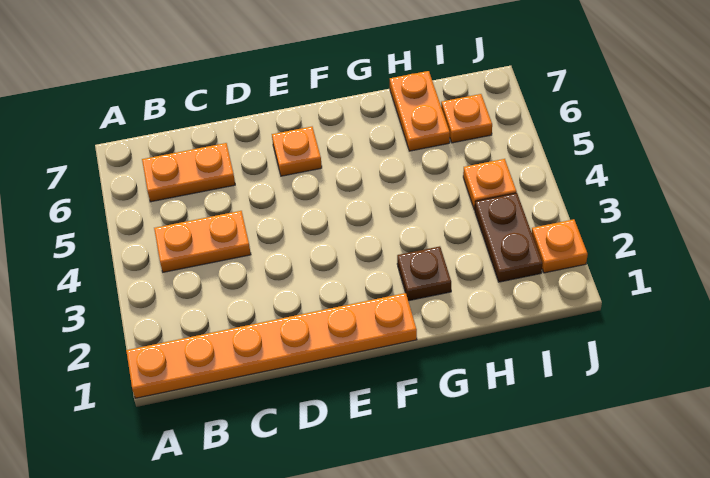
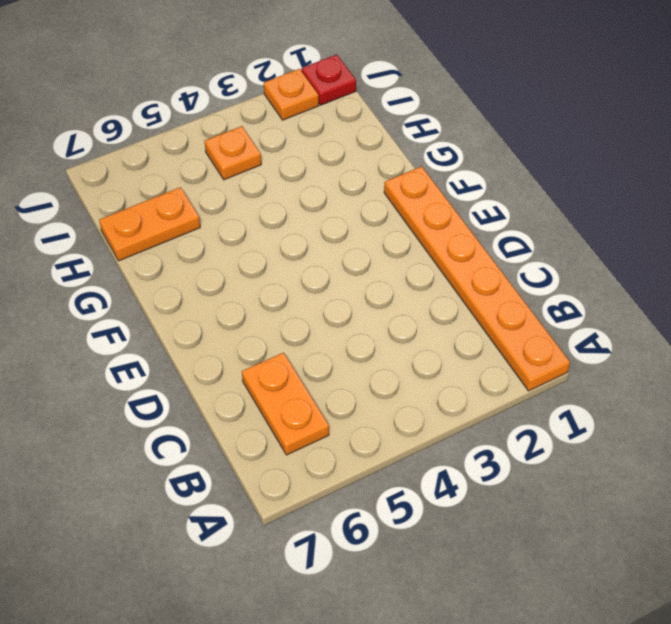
red plate J1 level 1 -> none
none -> orange plate B4:C4 level 1
none -> orange plate E6 level 1

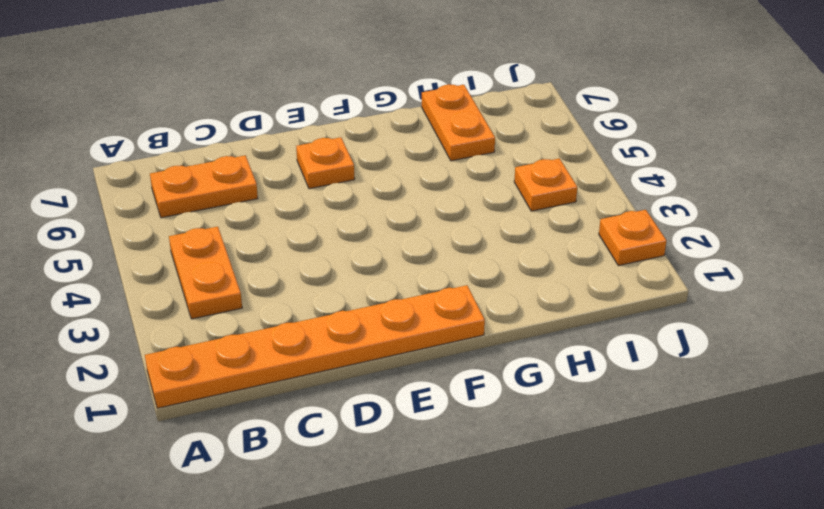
orange plate B3:B4 level 1 -> orange plate B4:C4 level 1
none -> brown plate G2 level 1
none -> brown plate I2:I3 level 1

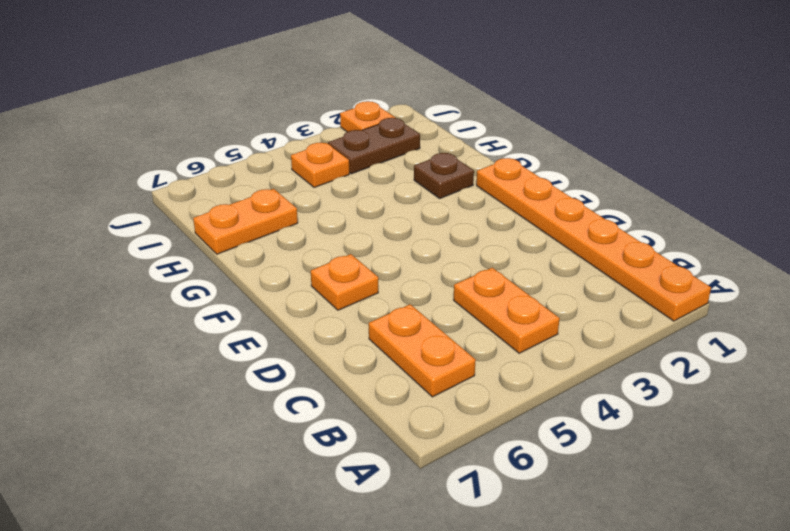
none -> orange plate I6 level 1

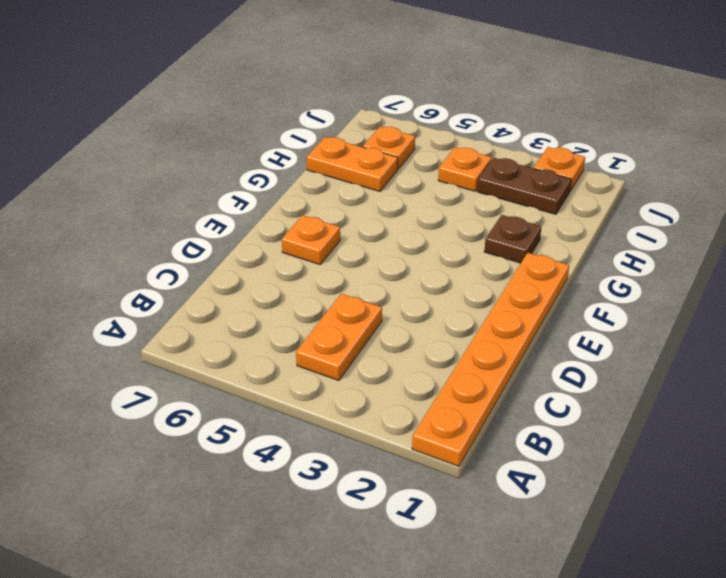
none -> orange plate B6:C6 level 1

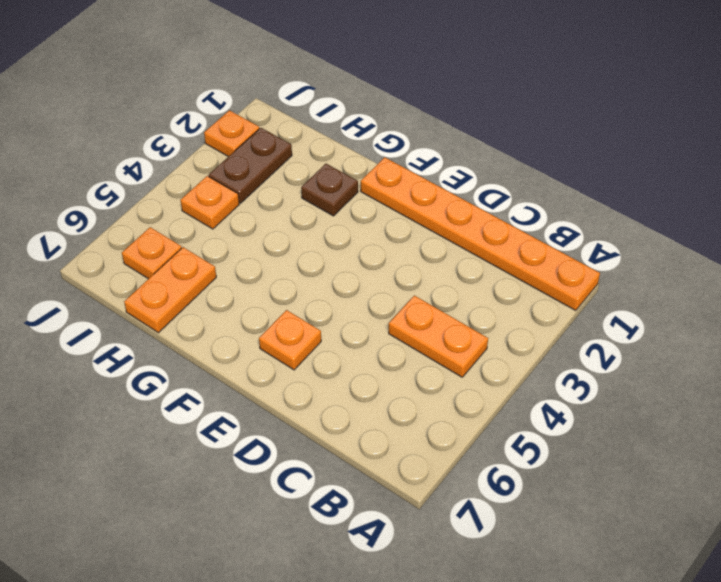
none -> orange plate B6:C6 level 1

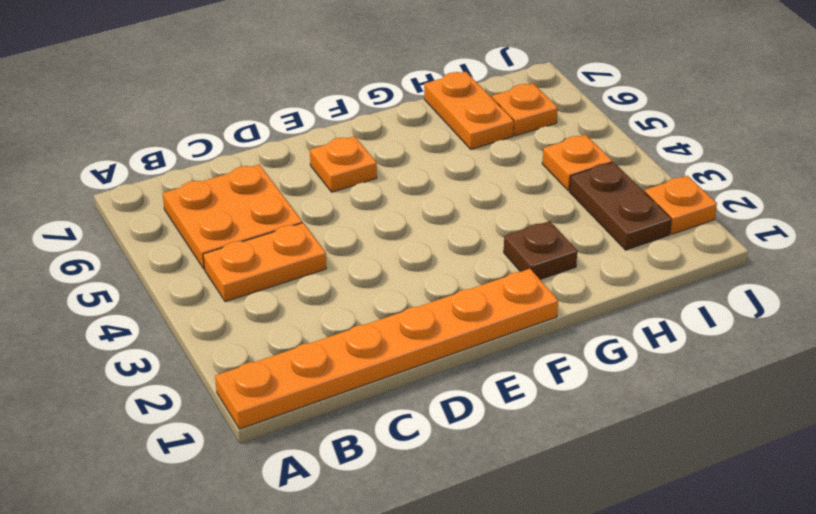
orange plate B5:C6 level 1 -> orange plate B6:C6 level 1

